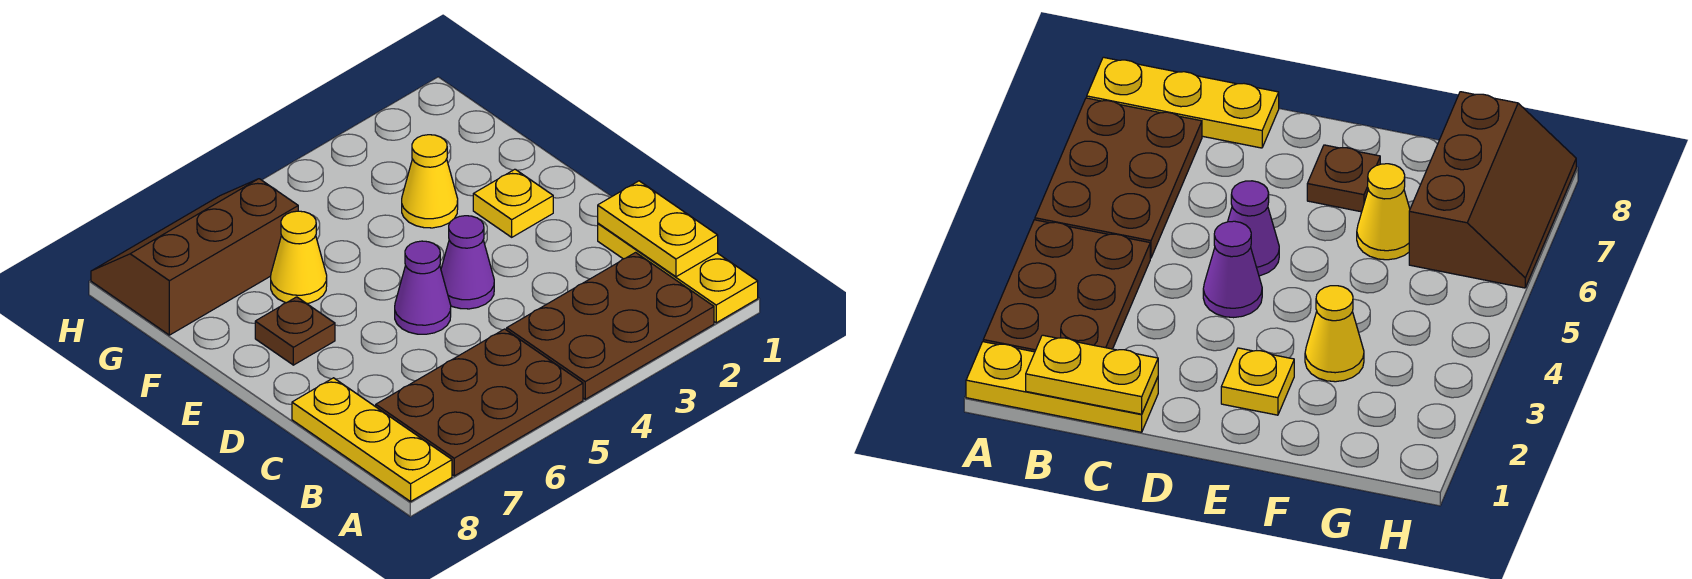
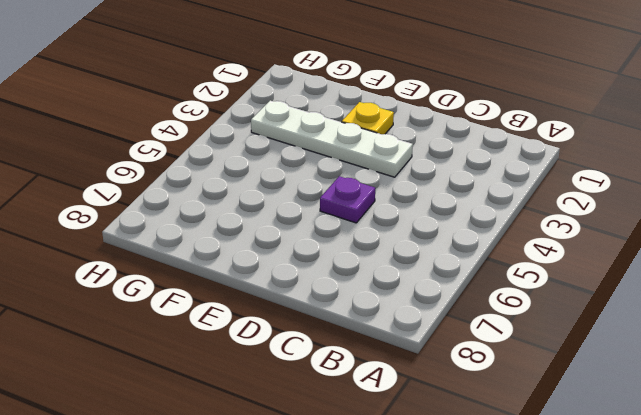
white plate D3:G3 level 1 -> yellow cone F3 level 1
purple plate D5 level 1 -> purple cone D5 level 1
none -> yellow plate A1:C1 level 1
none -> brown plate A2:B4 level 1
none -> brown plate A5:B7 level 1

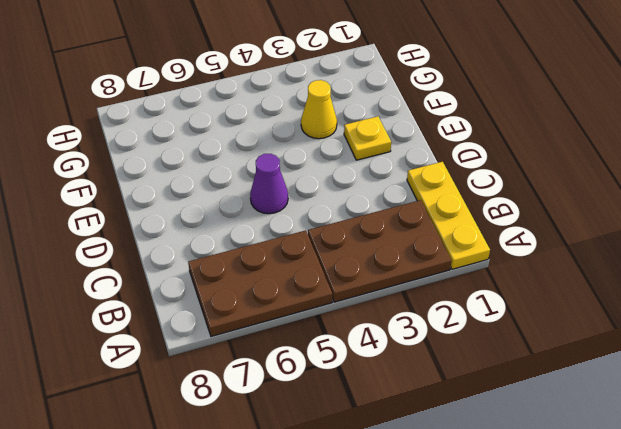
none -> yellow plate A8:C8 level 1
none -> purple cone D4 level 1
none -> brown plate E7 level 1

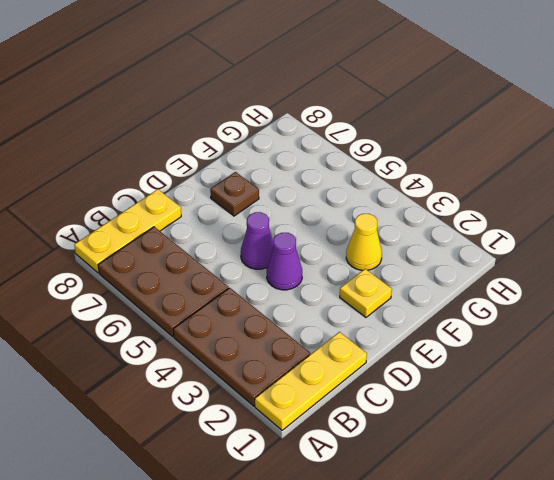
none -> yellow cone F6 level 1
none -> brown slope G6:H8 level 1 top G
none -> yellow plate B1:C1 level 2

